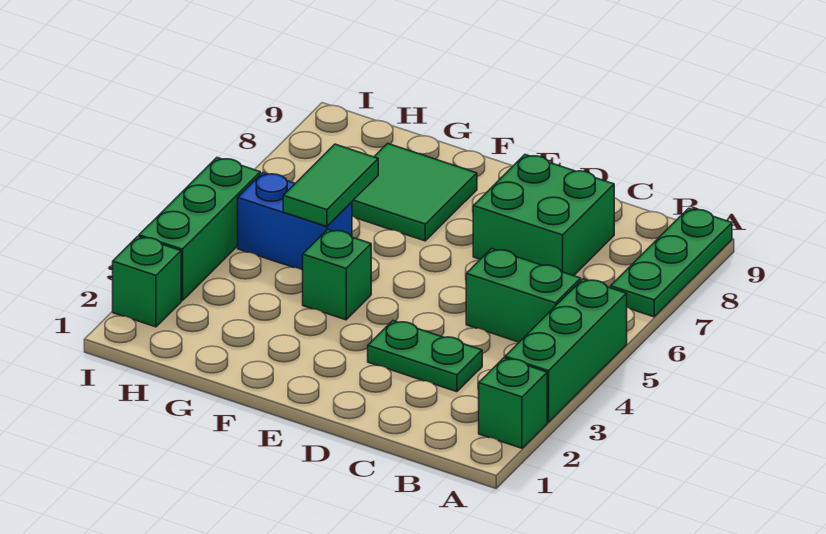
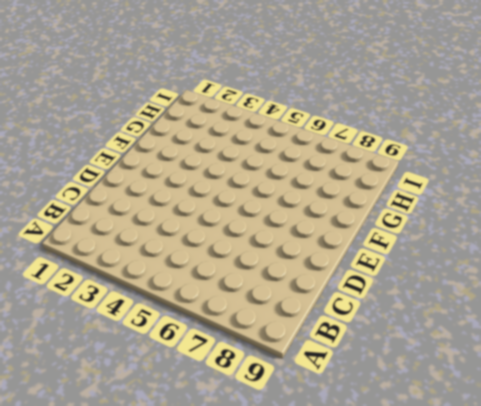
none -> green brick A2 level 1
none -> green brick A3:A5 level 1
none -> green plate A7:A9 level 1

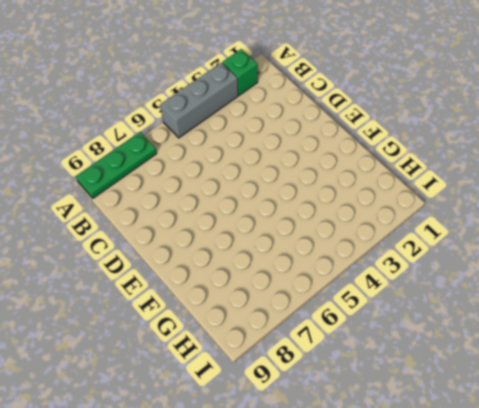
grey brick A3:A5 level 1 -> green brick A3:A5 level 1
none -> green brick B5:C5 level 1
none -> green plate C3:D3 level 1
none -> green brick C7:D8 level 1

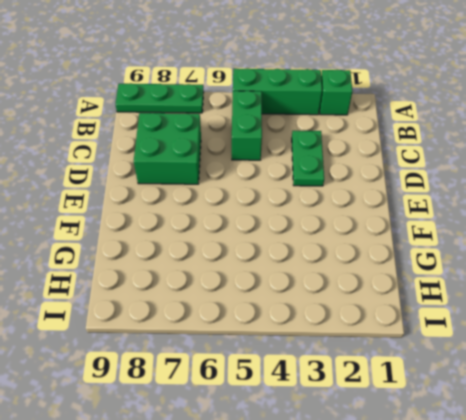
none -> green brick F4 level 1
none -> green tile F7:G8 level 1
none -> blue brick G5:H5 level 1

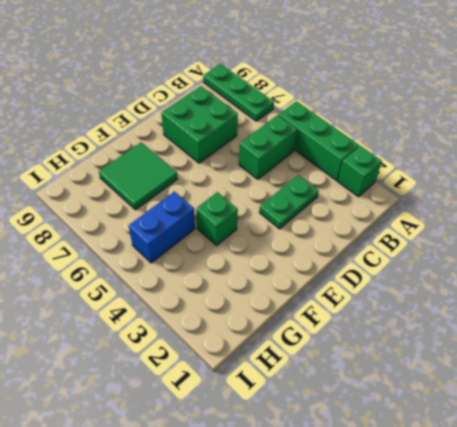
none -> green brick I2 level 1
none -> green brick I3:I5 level 1
none -> green tile G5:G6 level 2

